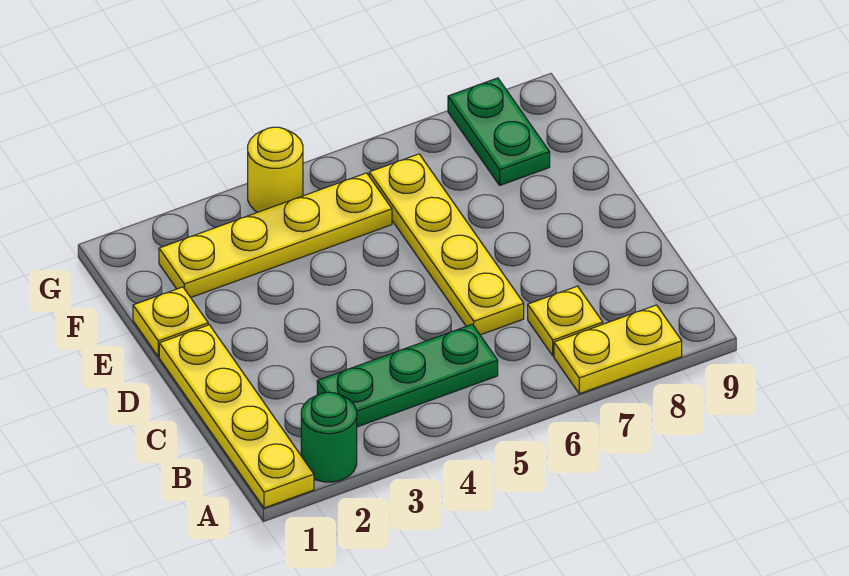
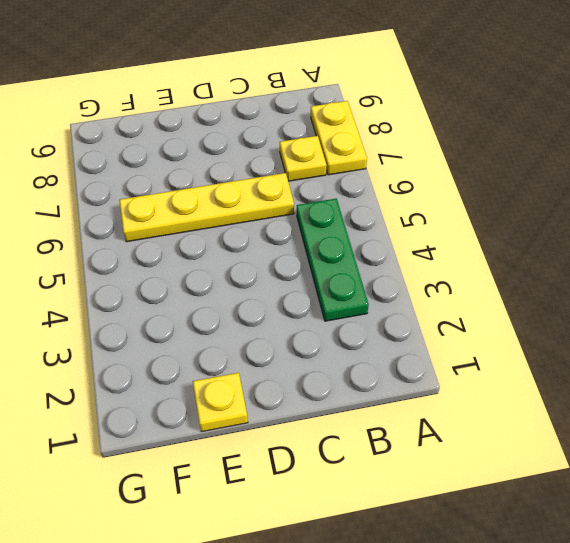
none -> yellow plate A1:D1 level 1
none -> green round brick A2 level 1

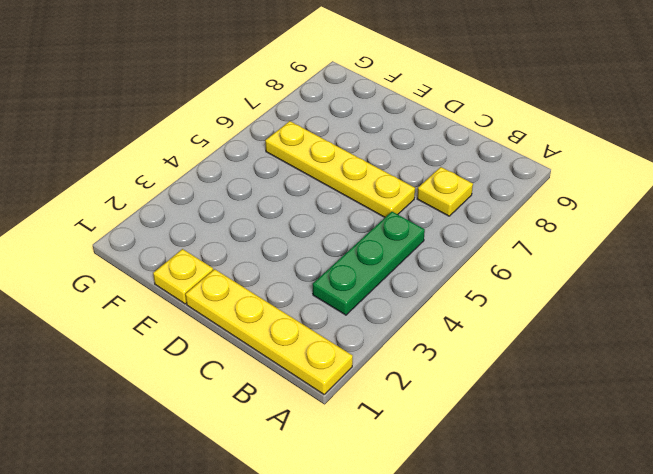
none -> green round brick A2 level 1
none -> yellow plate A7:A8 level 1

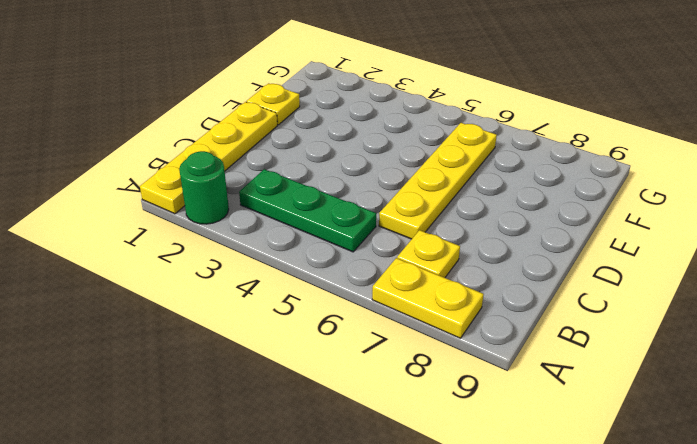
none -> yellow plate F2:F5 level 1
none -> green plate F8:G8 level 1

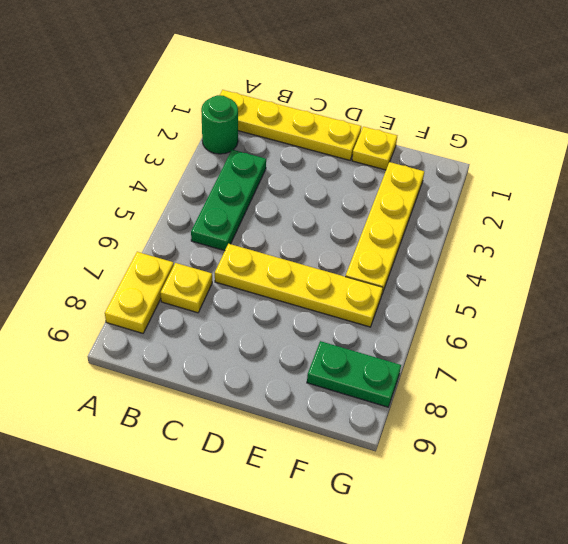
none -> yellow round brick G4 level 1

